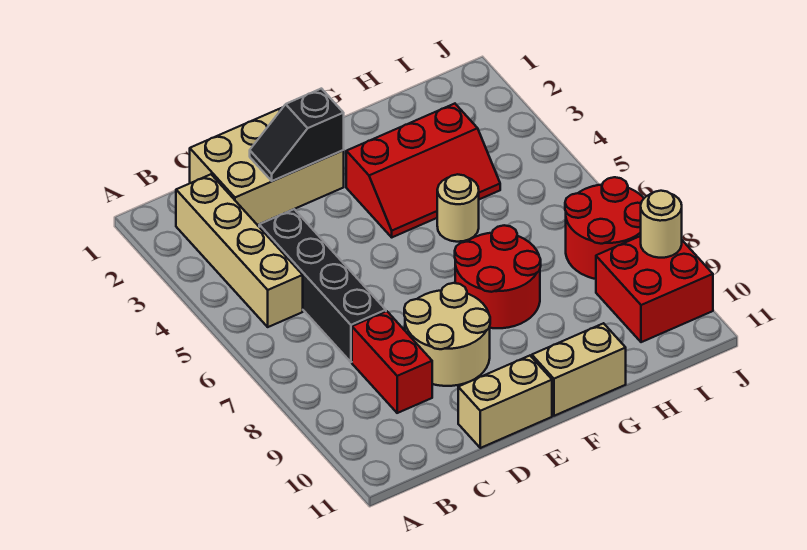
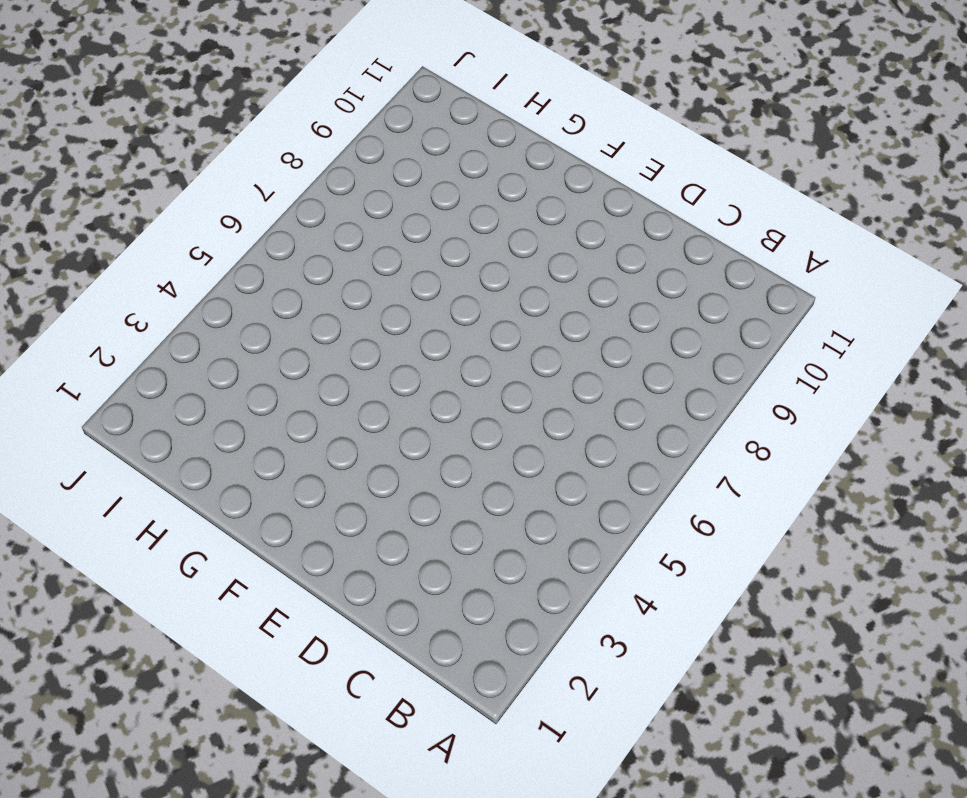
none -> tan brick B2:B5 level 1
none -> tan brick C1:E2 level 1
none -> black brick C4:C7 level 1

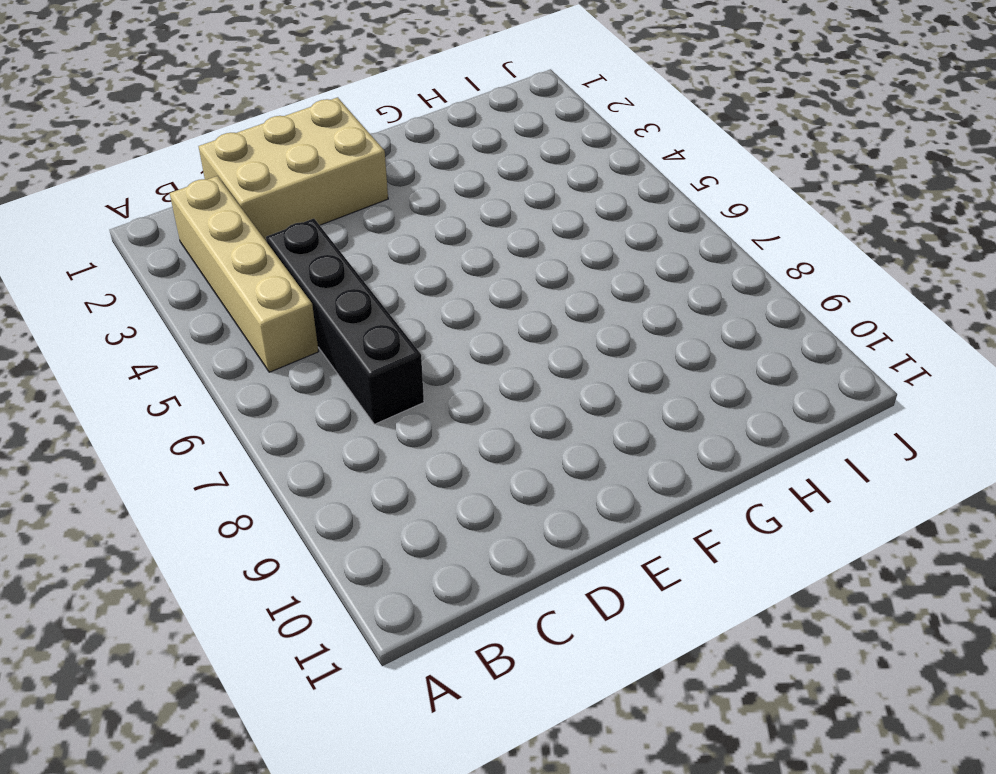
none -> red brick C8:C9 level 1
none -> tan round brick D8:E9 level 1
none -> tan brick D11:E11 level 1

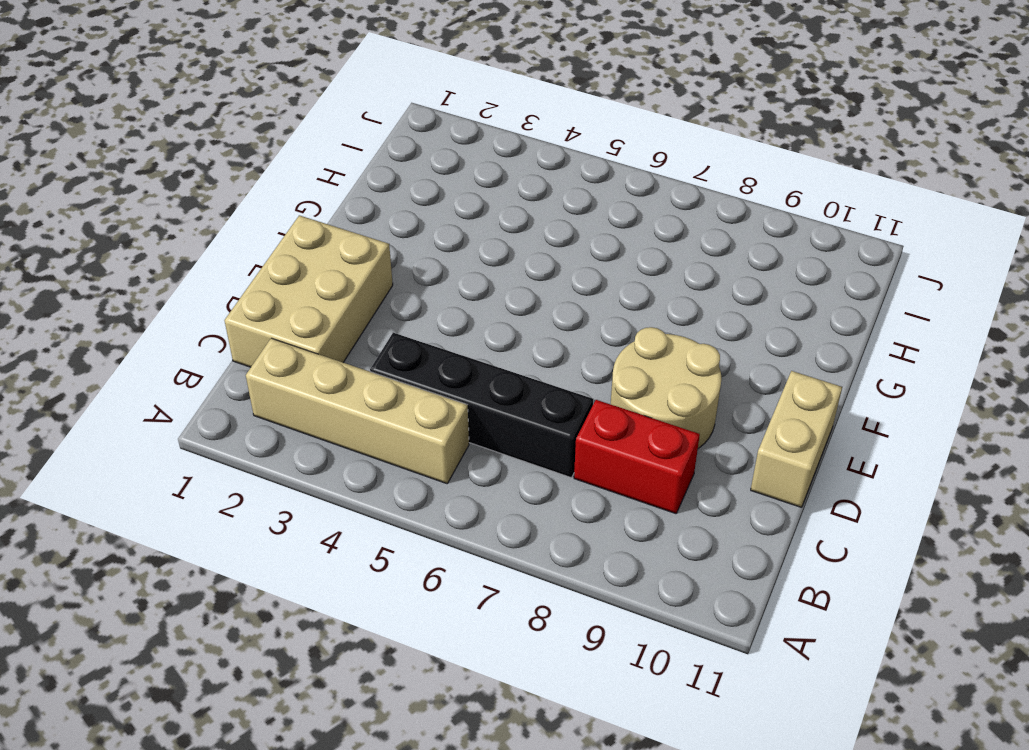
none -> red slope F3:H4 level 1 top 3
none -> red round brick F7:G8 level 1
none -> tan brick F11:G11 level 1

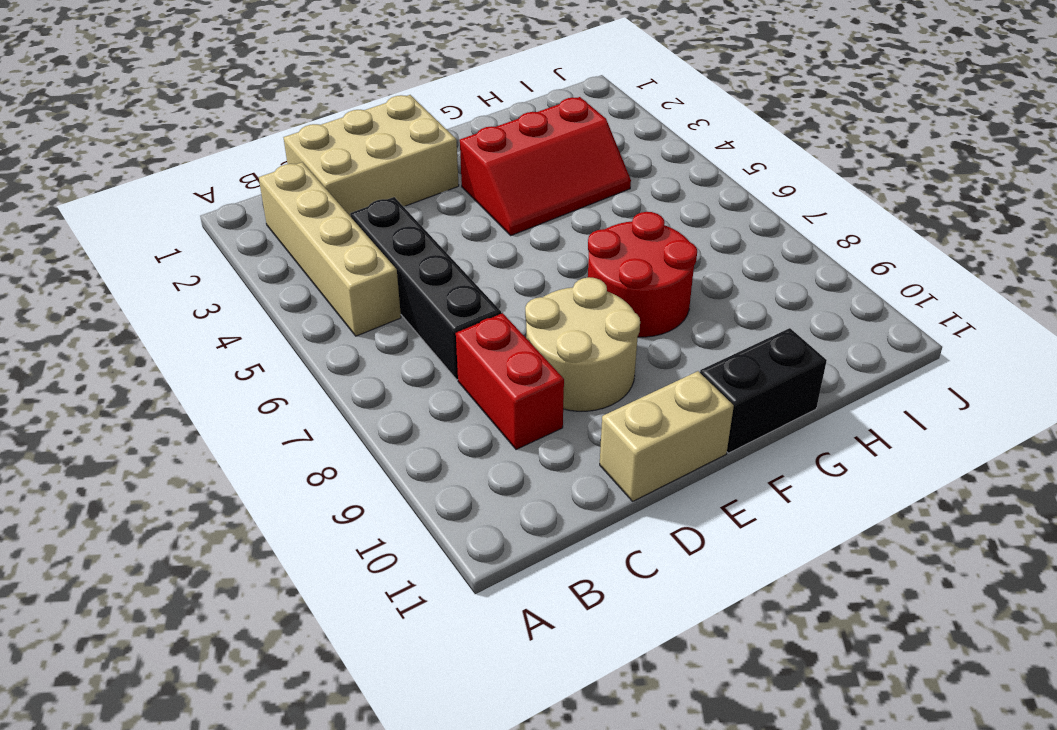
black brick F11:G11 level 1 -> tan brick F11:G11 level 1
none -> tan round brick G5 level 1
none -> red round brick I7:J8 level 1
none -> red brick I9:J10 level 1

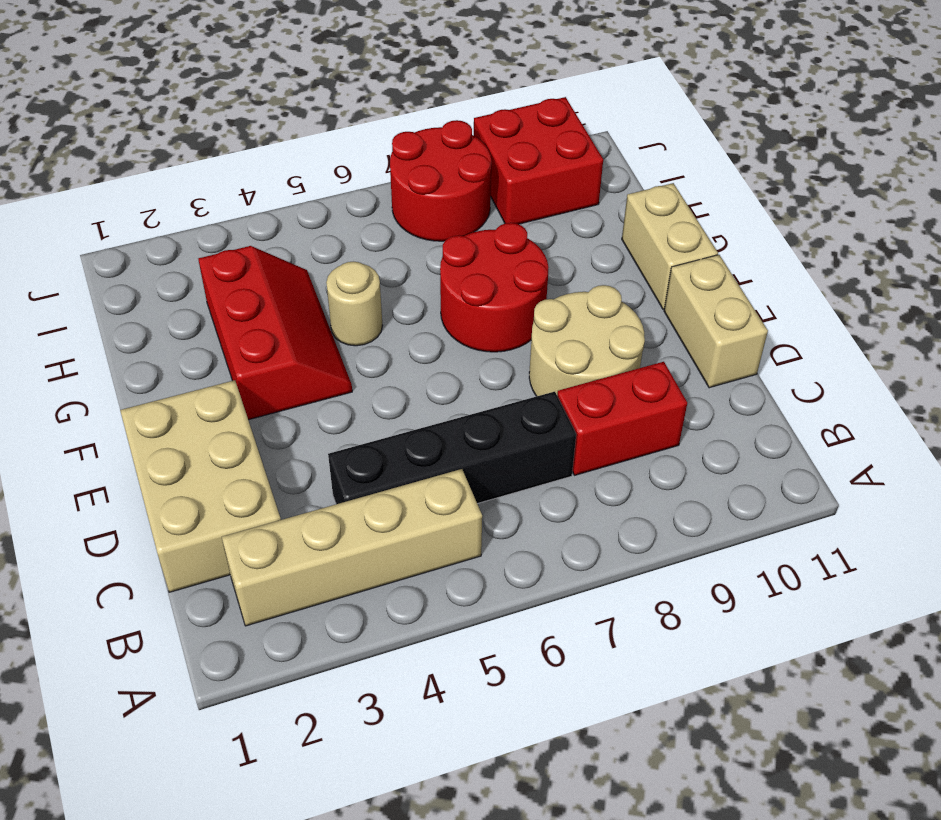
none -> black slope D2:E2 level 2 top E
none -> tan round brick J9 level 2

